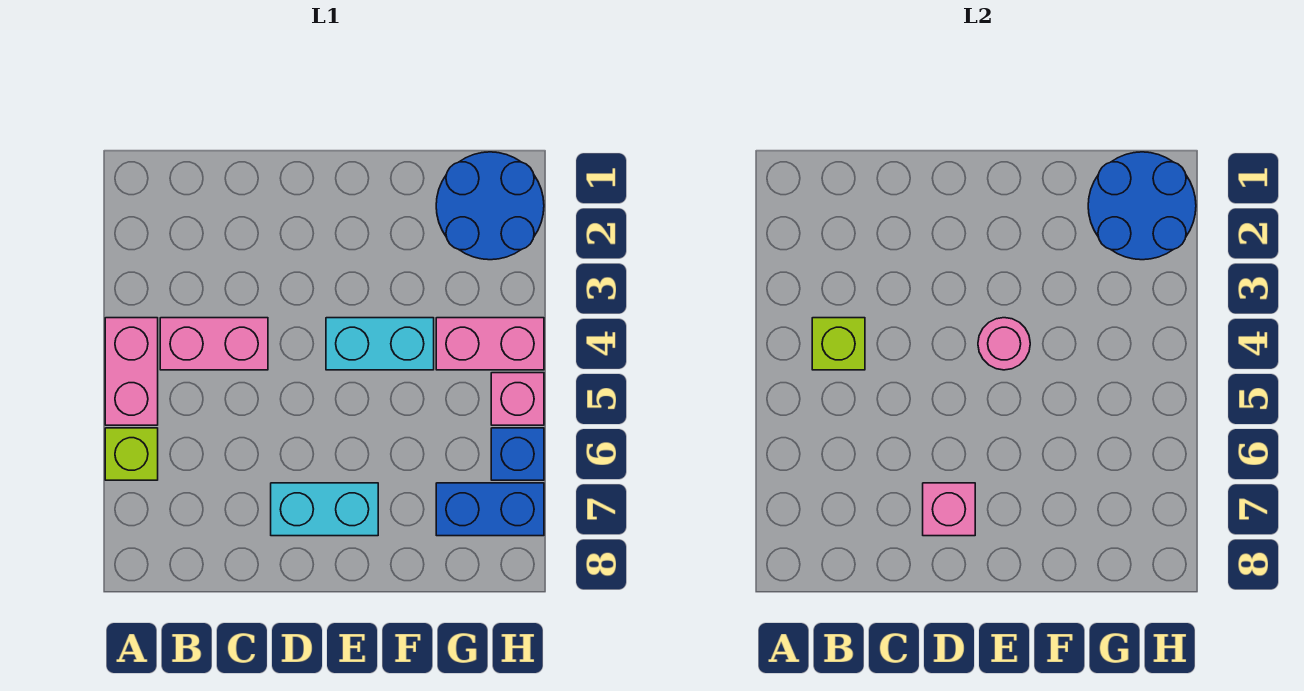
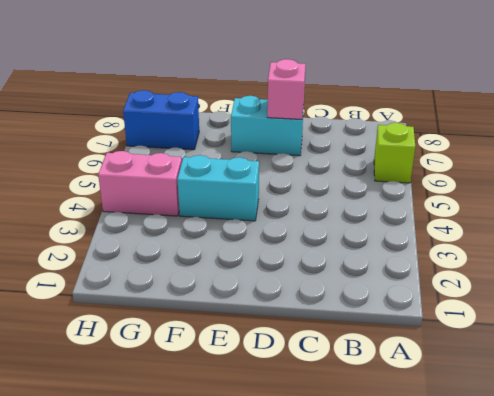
none -> pink brick A4:A5 level 1
none -> pink brick B4:C4 level 1
none -> blue round brick G1:H2 level 1

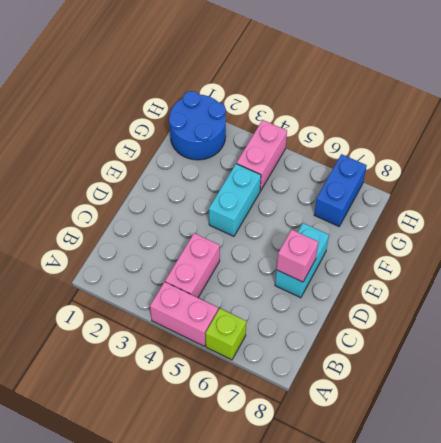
none -> pink brick H5 level 1
none -> blue brick H6 level 1
none -> lime brick B4 level 2

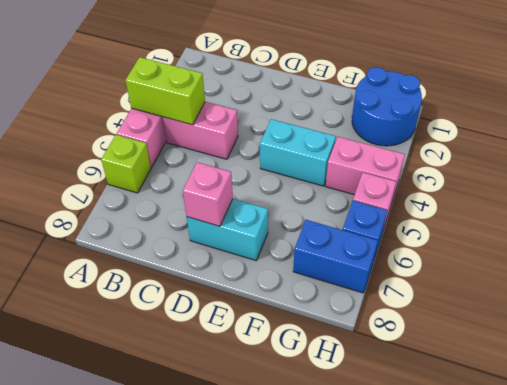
lime brick A4:B4 level 2 -> lime brick B4 level 2
none -> pink round brick E4 level 2
none -> blue round brick G1:H2 level 2

